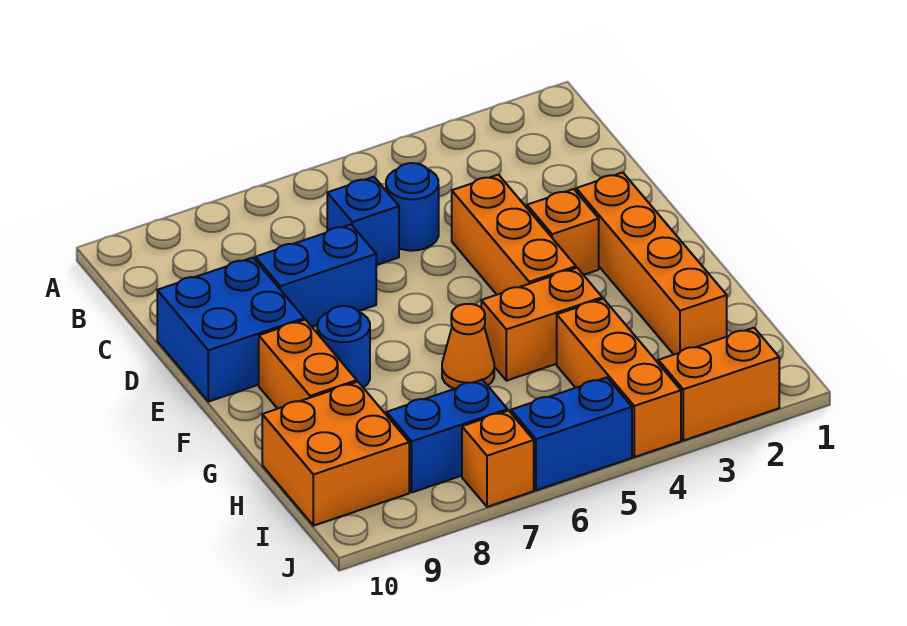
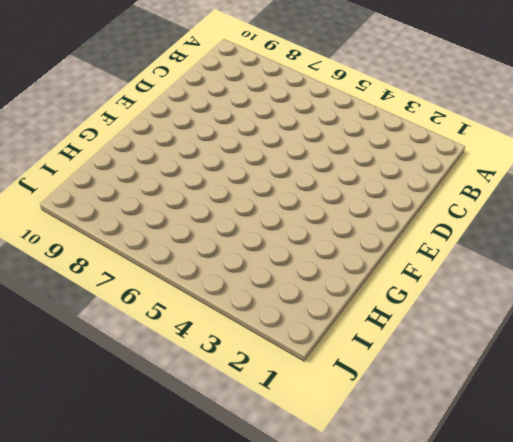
none -> blue round brick C5 level 1
none -> blue brick C6 level 1
none -> orange brick D4:F4 level 1

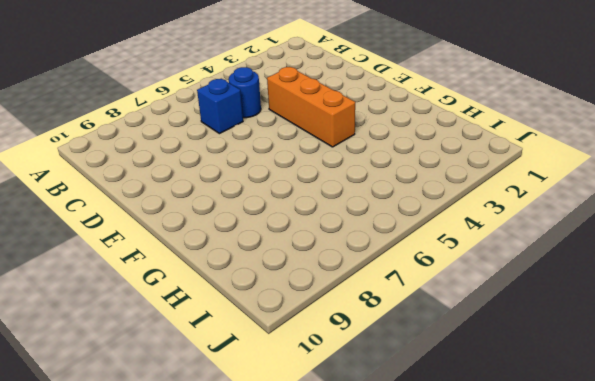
none -> blue brick D7:D8 level 1
none -> blue brick D9:E10 level 1
none -> orange brick E2:H2 level 1

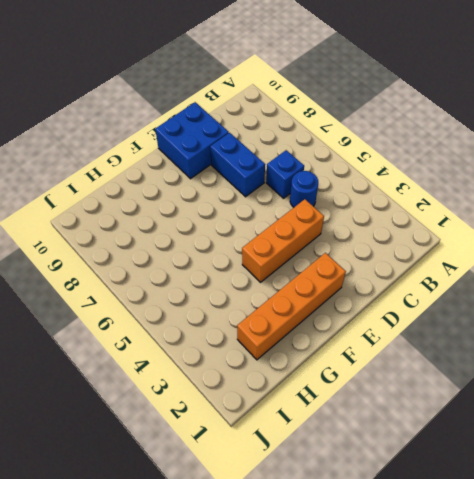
none -> orange brick E3 level 1
none -> blue round brick F8 level 1
none -> orange brick F9:G9 level 1

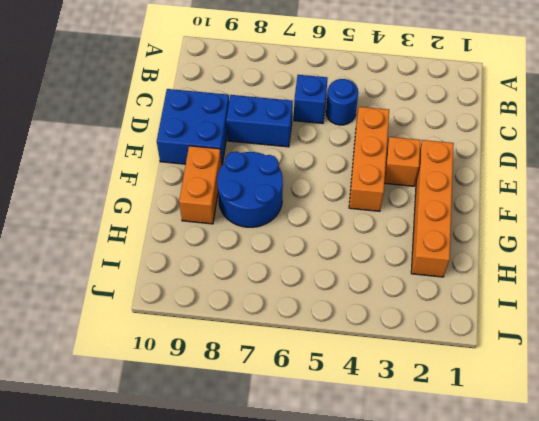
blue round brick F7:G8 level 1 -> blue round brick F8 level 1
none -> orange brick G4:G5 level 1
none -> orange cone G6 level 1
none -> orange brick H4:J4 level 1

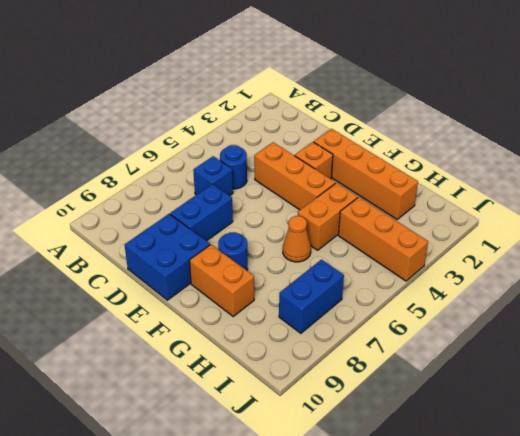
none -> orange brick H9:I10 level 1
none -> orange brick J2:J3 level 1
none -> blue brick J5:J6 level 1

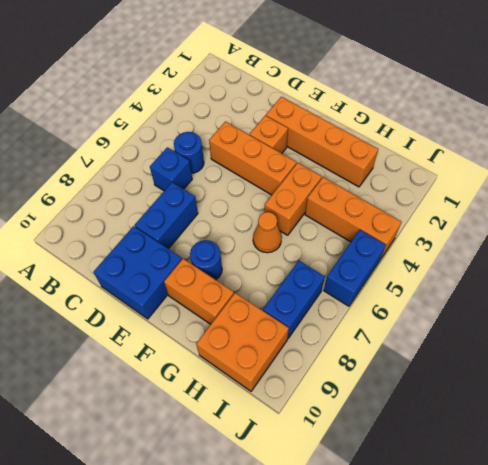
none -> orange brick J2:J3 level 1
none -> orange brick J7 level 1

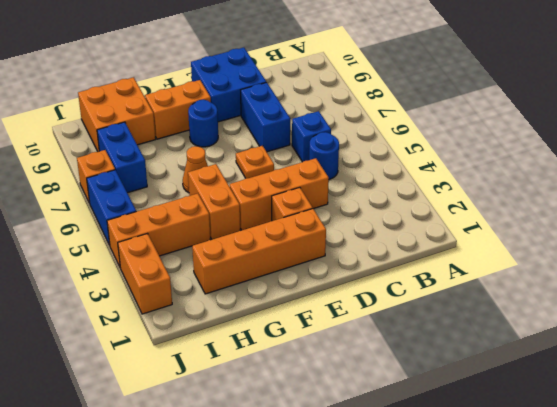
orange plate E6 level 1 -> none

